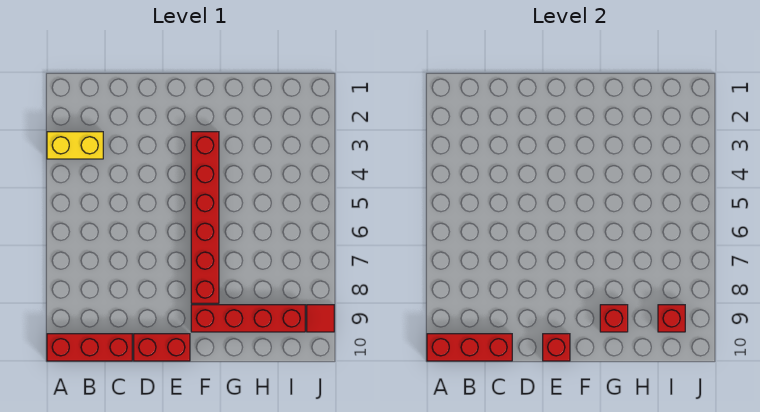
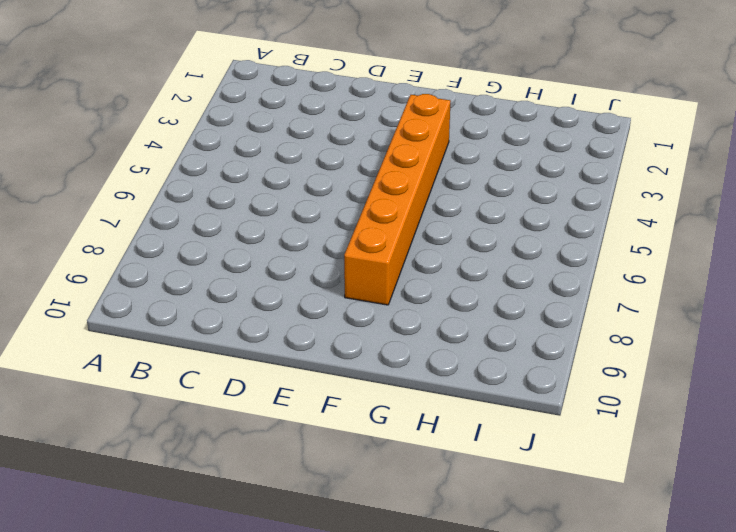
orange brick F3:F8 level 1 -> red brick F3:F8 level 1
none -> yellow brick A3:B3 level 1
none -> red brick A10:C10 level 1

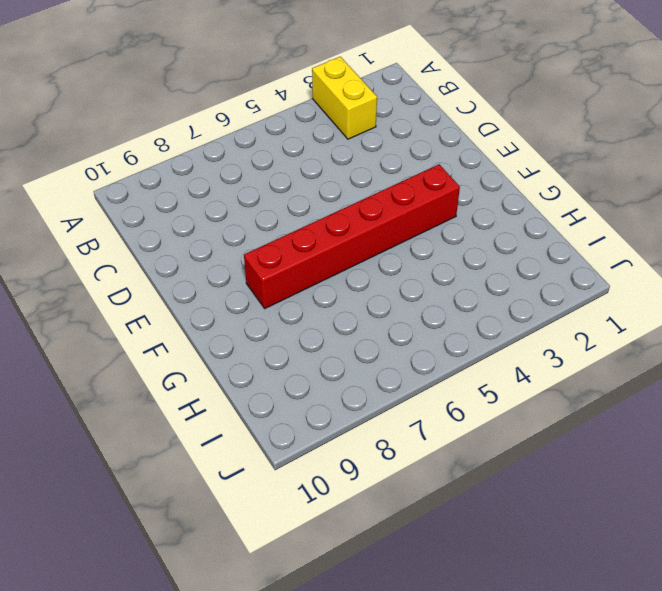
none -> red brick A10:C10 level 1
none -> red brick D10:E10 level 1

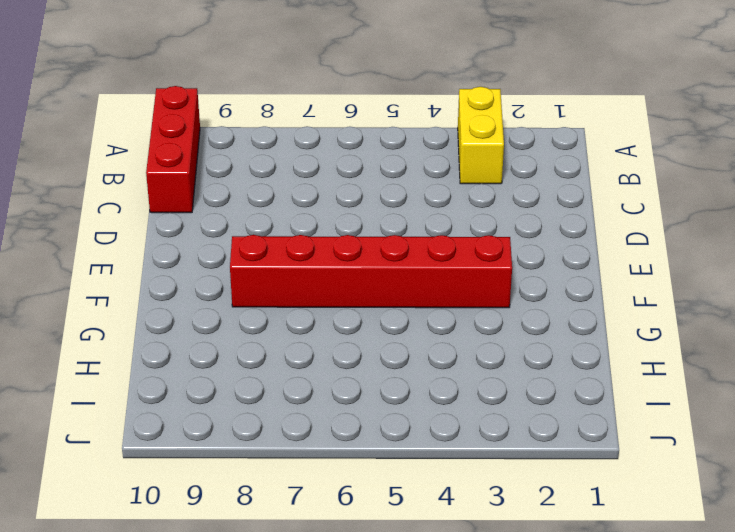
none -> red brick D10:E10 level 1
none -> red brick F9:I9 level 1

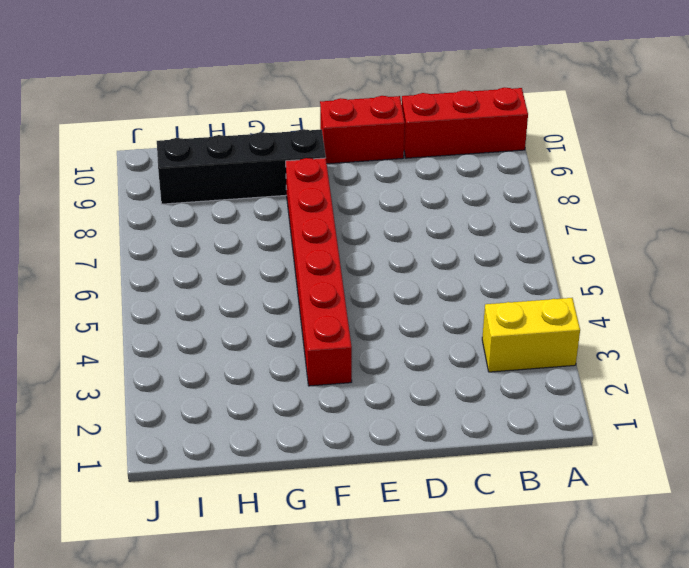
black brick F9:I9 level 1 -> red brick F9:I9 level 1
none -> red tile J9 level 1
none -> red brick A10:C10 level 2

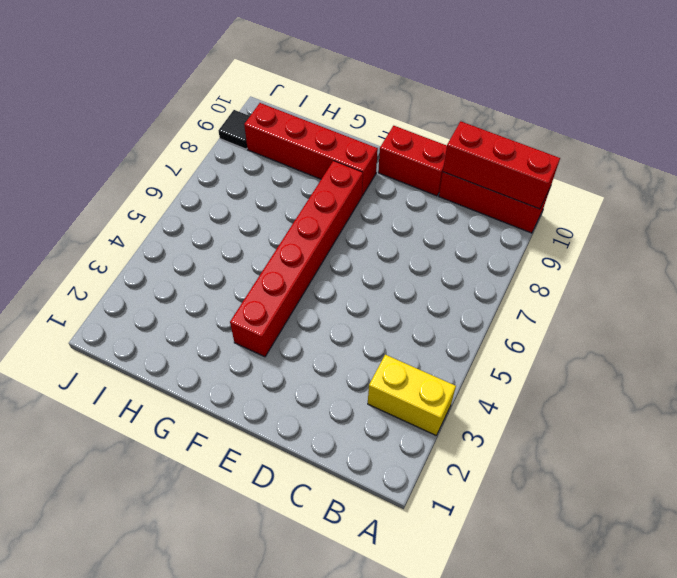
black tile J9 level 1 -> red tile J9 level 1
none -> red brick E10 level 2
none -> red brick G9 level 2

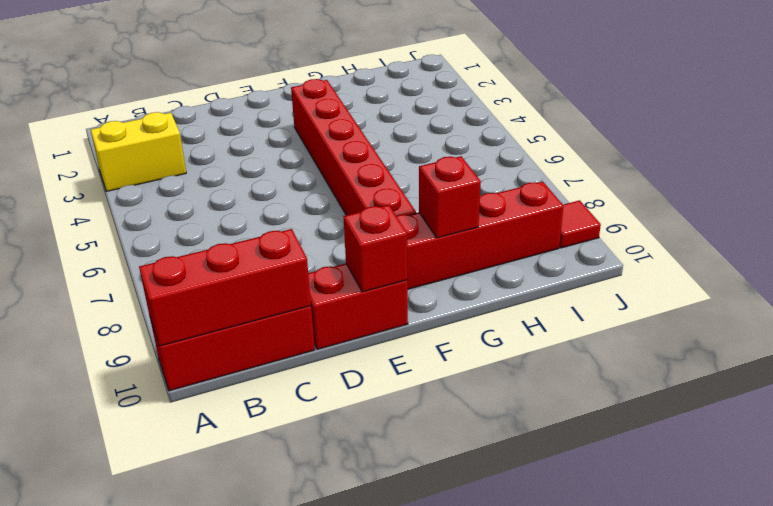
none -> red brick I9 level 2

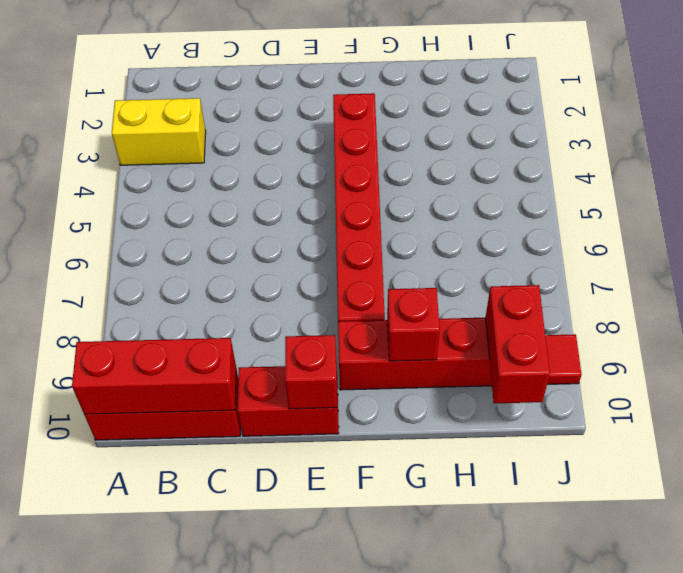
red brick I9:I10 level 2 -> red brick I9 level 2

